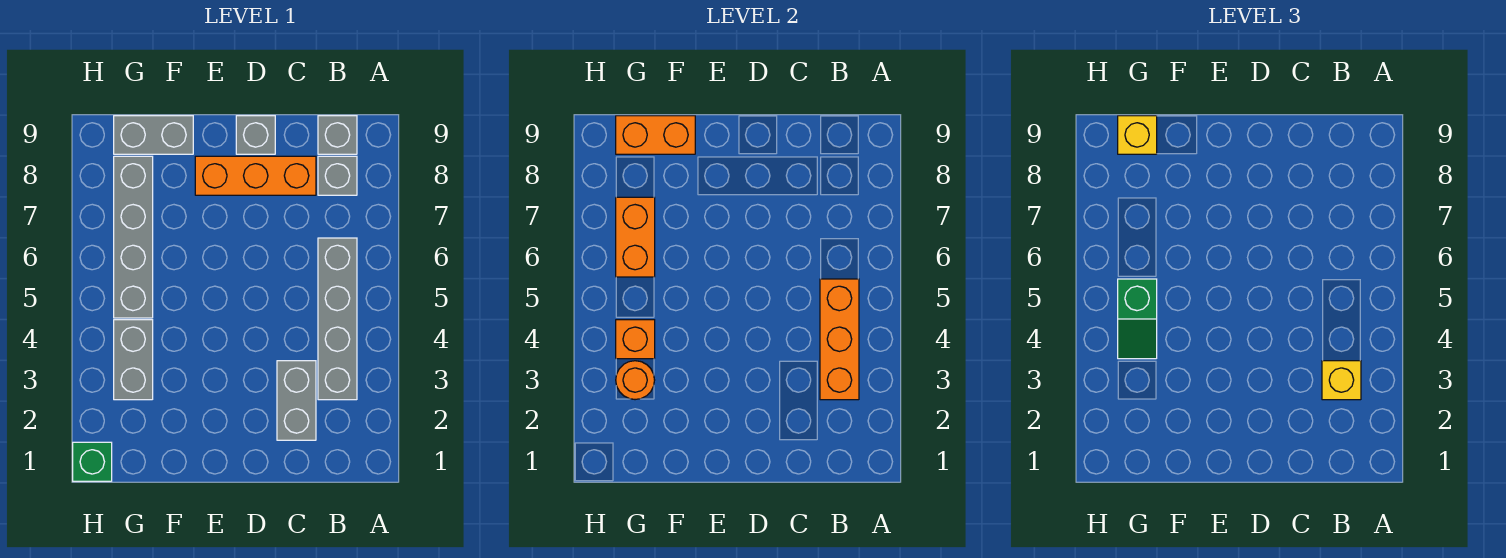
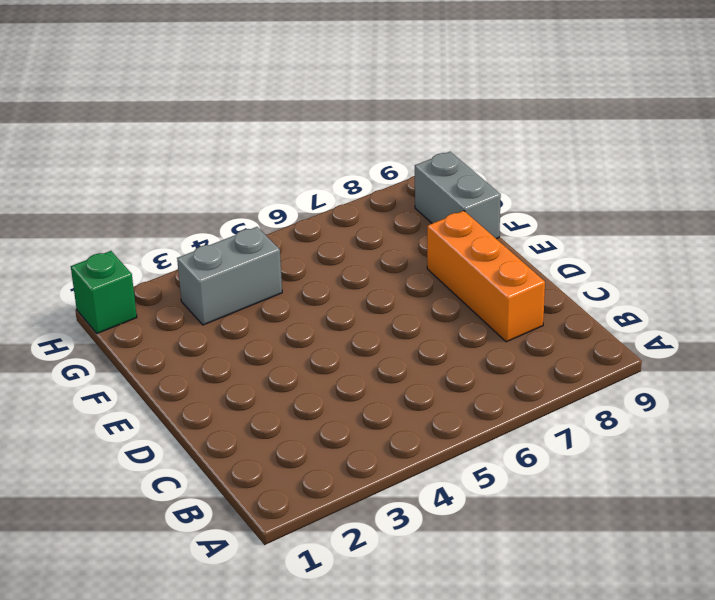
none -> grey brick B3:B6 level 1
none -> grey brick B8 level 1
none -> grey brick B9 level 1

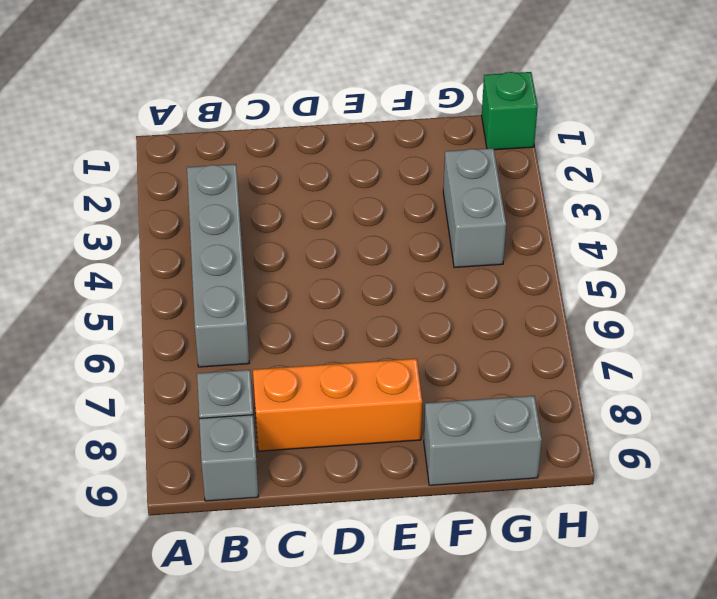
none -> grey brick C2:C3 level 1
none -> grey brick D9 level 1
none -> grey brick G5:G8 level 1

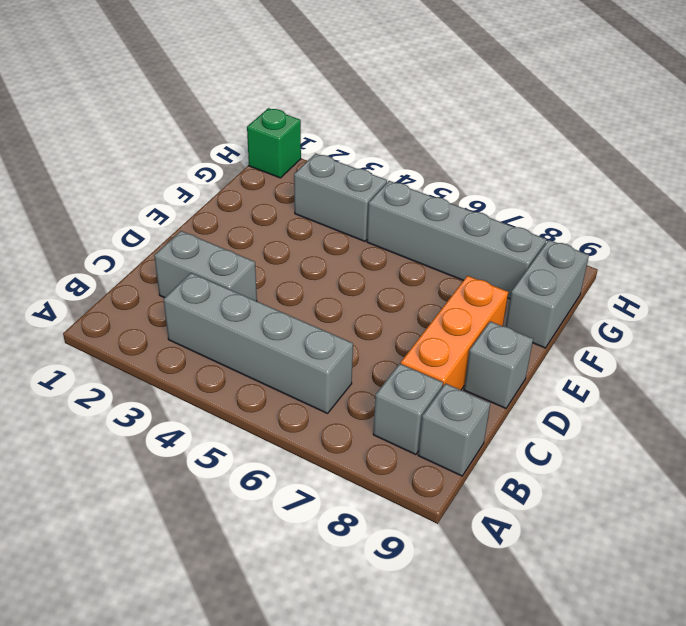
none -> orange brick B3:B5 level 2
none -> orange brick F9:G9 level 2
none -> orange round brick G3 level 2

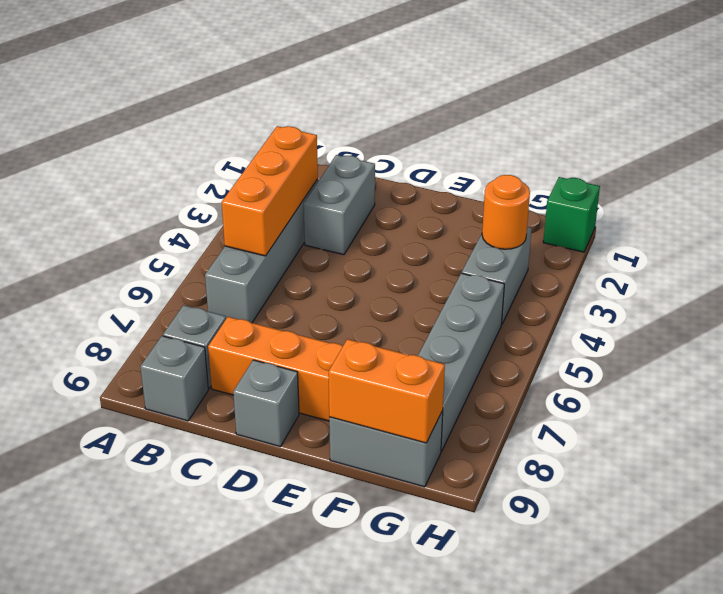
none -> orange brick G4 level 2
none -> orange brick G6:G7 level 2
none -> yellow brick B3 level 3

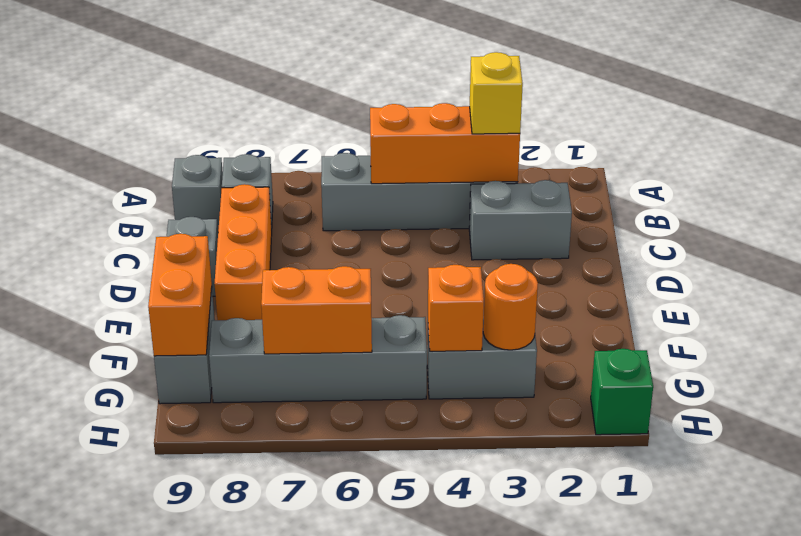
none -> green slope G4:G5 level 3 top 5
none -> yellow brick G9 level 3

